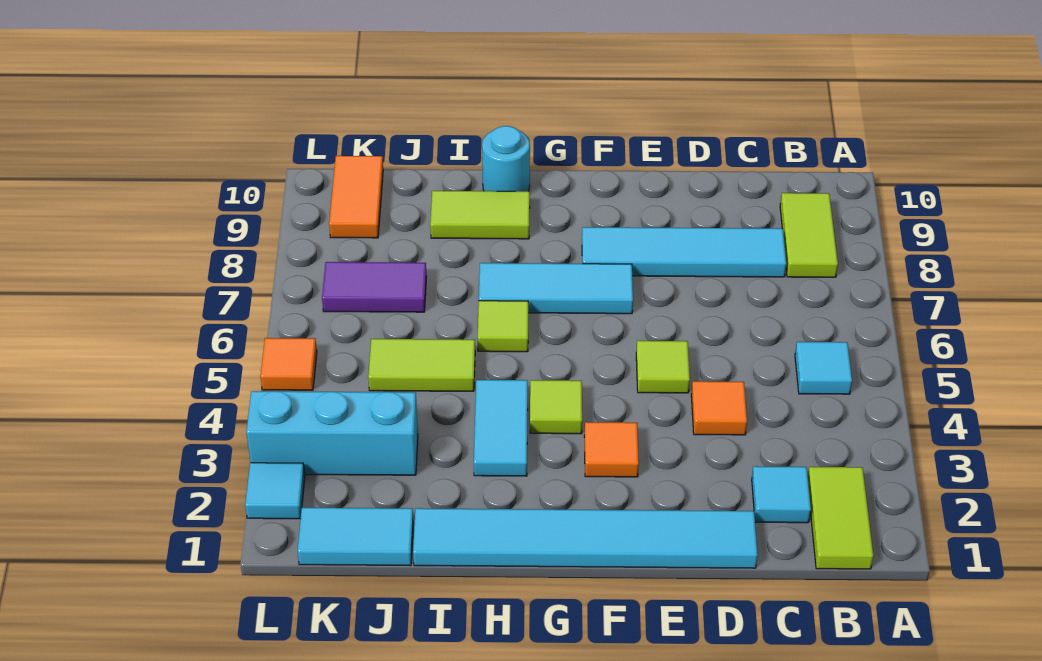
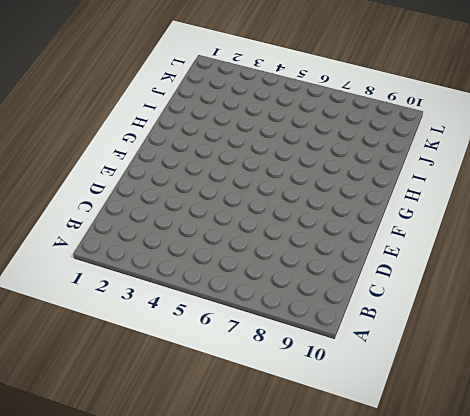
none -> lime tile B1:B2 level 1
none -> cyan tile B5 level 1
none -> lime tile B8:B9 level 1

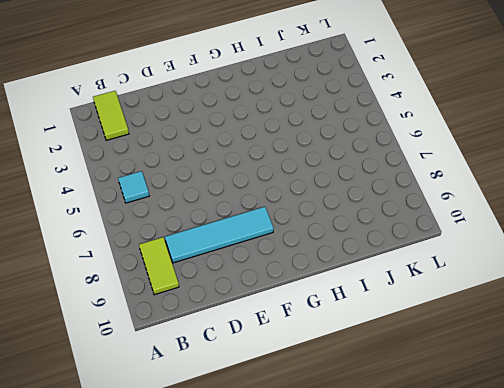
none -> cyan tile C2 level 1
none -> cyan tile D1:I1 level 1
none -> orange tile D4 level 1

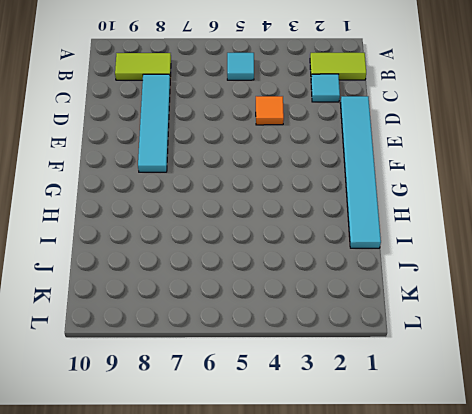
none -> lime tile E5 level 1
none -> orange tile F3 level 1
none -> cyan tile F7:H7 level 1

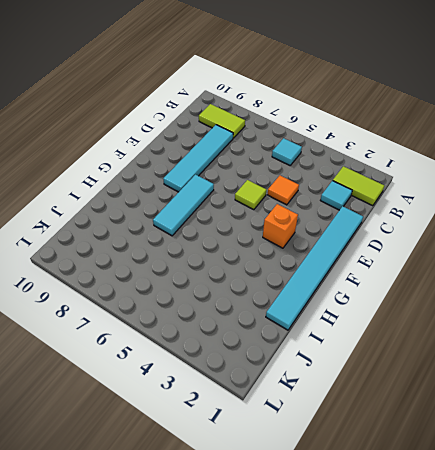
orange brick F3 level 1 -> orange tile F3 level 1
none -> lime tile G4 level 1
none -> cyan tile H3:H4 level 1
none -> lime tile H6 level 1

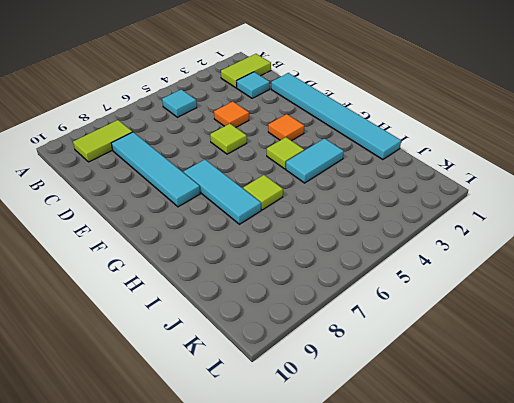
none -> lime tile H9:I9 level 1
none -> cyan round brick H10 level 1
none -> lime tile I5:J5 level 1

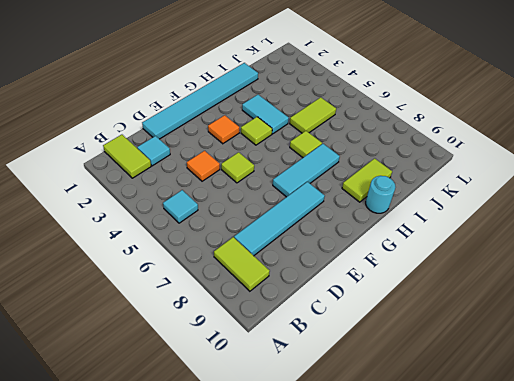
none -> cyan tile J1:K1 level 1
none -> cyan brick J3:L3 level 1
none -> purple tile J7:K7 level 1

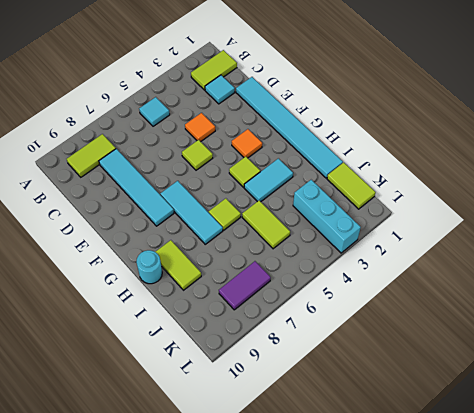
lime tile J1:K1 level 1 -> cyan tile J1:K1 level 1
purple tile K7:K8 level 1 -> purple tile J7:K7 level 1
none -> orange tile K9:K10 level 1
none -> cyan tile L2 level 1
none -> orange tile L5 level 1

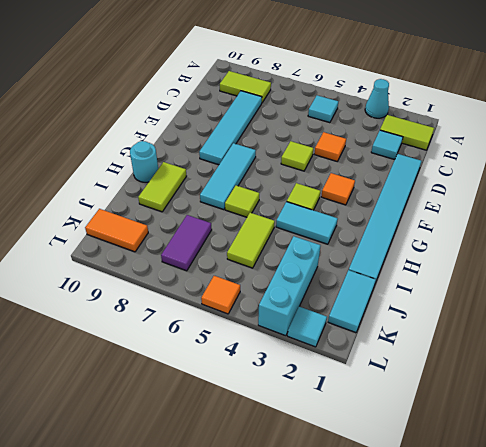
cyan cone A3 level 1 -> none

